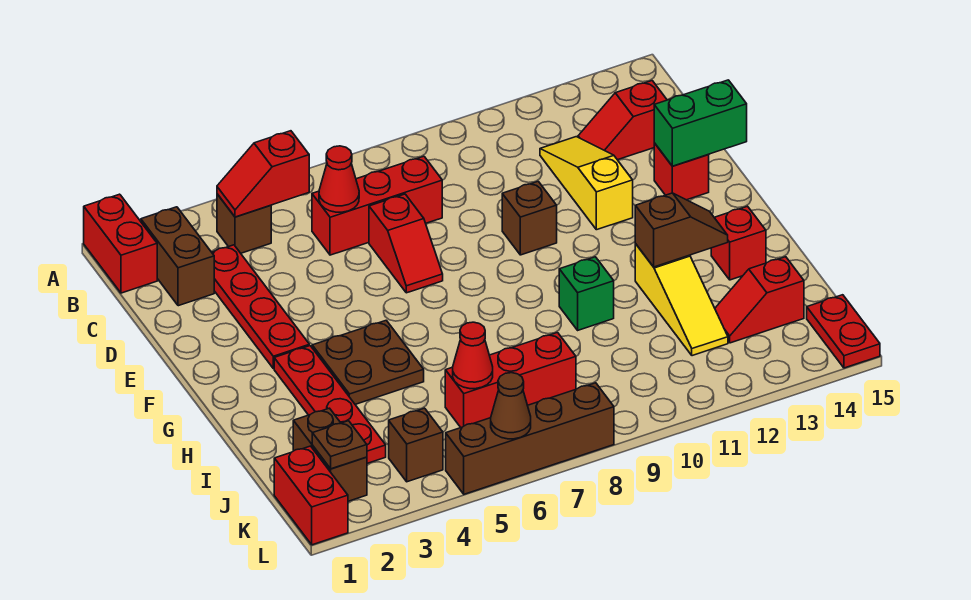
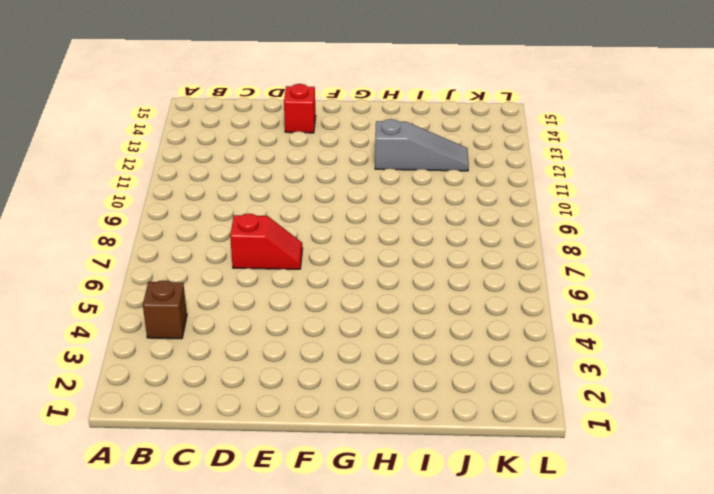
grey slope H12:J12 level 1 top H -> yellow slope H12:J12 level 1 top H
none -> red brick A1:B1 level 1
none -> brown brick B2:C2 level 1
none -> red plate C3:F3 level 1

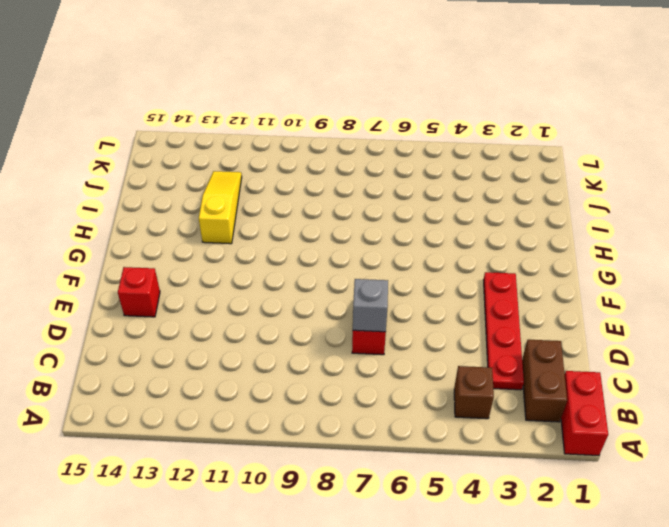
grey brick D7 level 2 -> none
none -> red brick C6:C8 level 1
none -> yellow slope C12:E12 level 1 top E
none -> red slope C13:C14 level 1 top 14

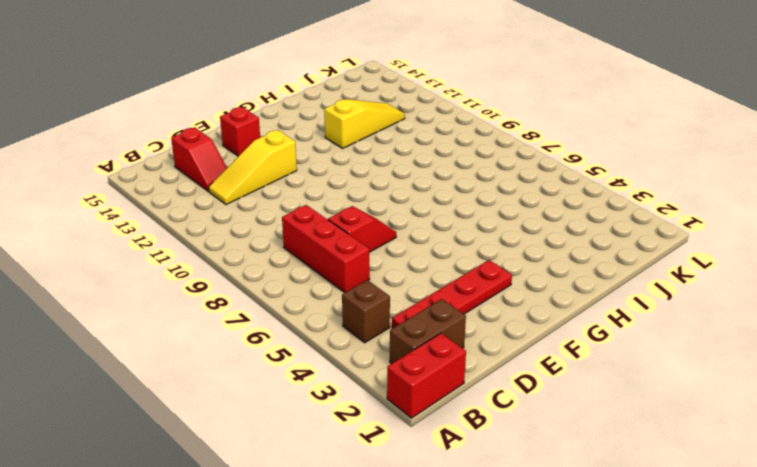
none -> brown brick E10 level 1
none -> red plate G3:J3 level 1
none -> brown plate G4:H5 level 1

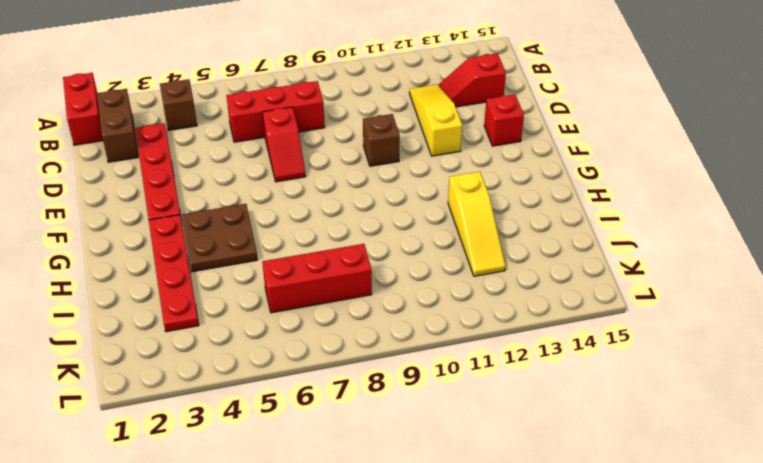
none -> green brick H10 level 1
none -> red brick H14 level 1
none -> brown brick J2:K2 level 1

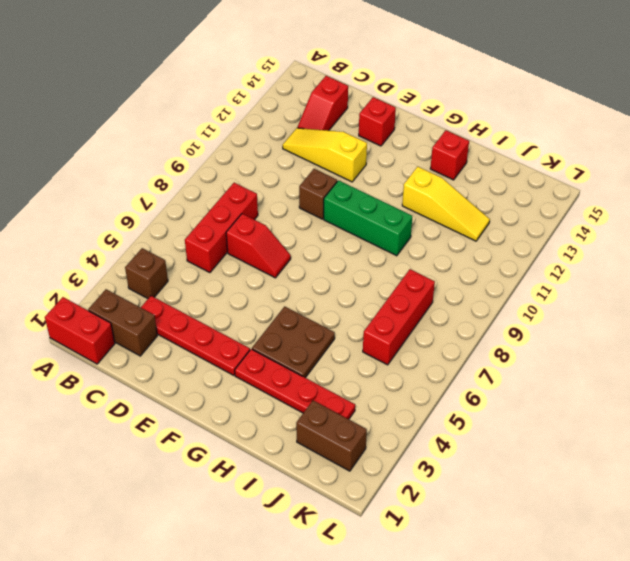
green brick F10:H10 level 1 -> green brick H10 level 1
none -> red slope J13:J14 level 1 top 14
none -> red brick K1:L1 level 1
none -> brown brick K4 level 1

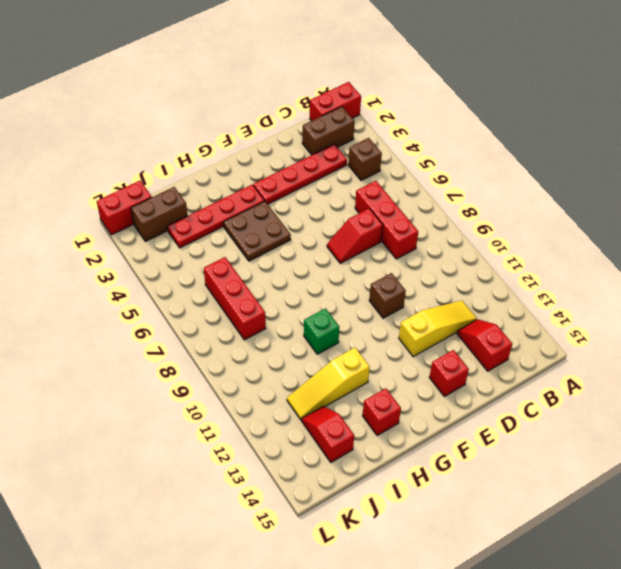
none -> brown brick K4 level 1
none -> red plate K15:L15 level 1
none -> brown brick L5:L8 level 1

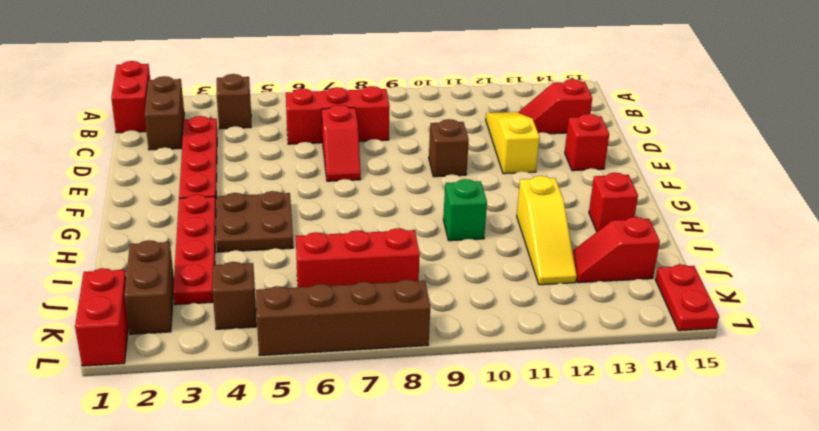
none -> red slope B4:B5 level 2 top 5
none -> red cone C6 level 2
none -> green brick E14:E15 level 2

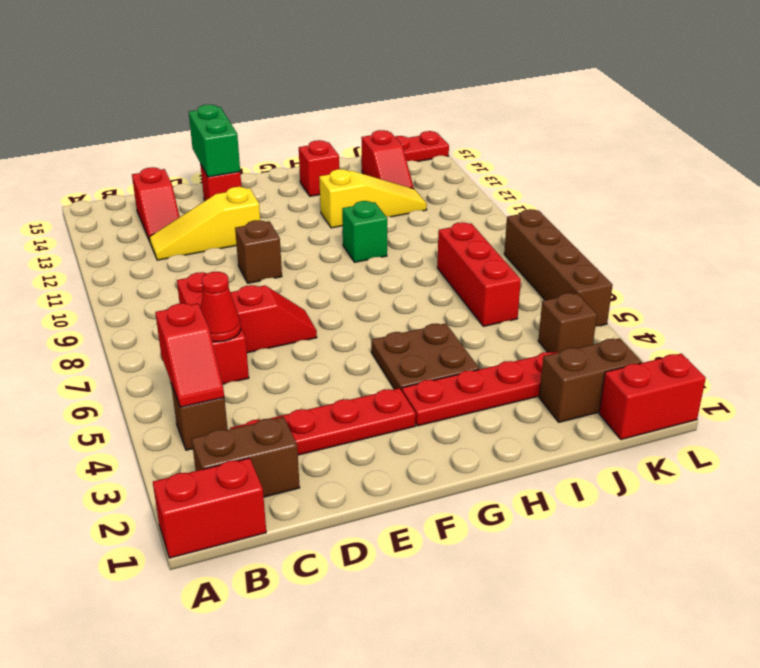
none -> brown slope H12:H13 level 2 top 12
none -> red cone J6 level 2
none -> brown plate K2 level 2

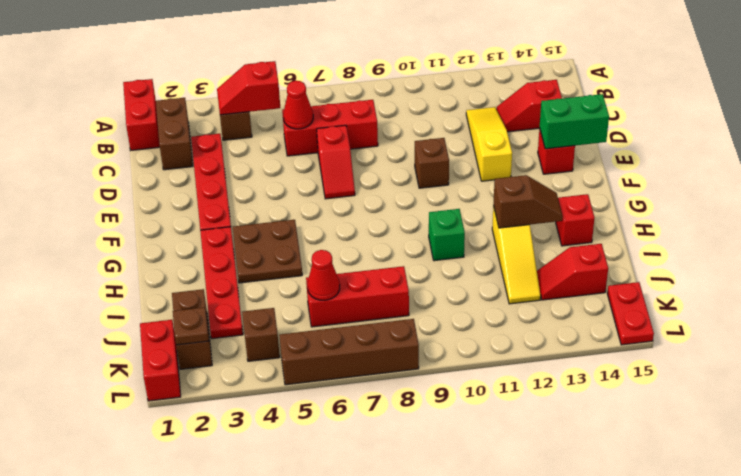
none -> brown cone L6 level 2

